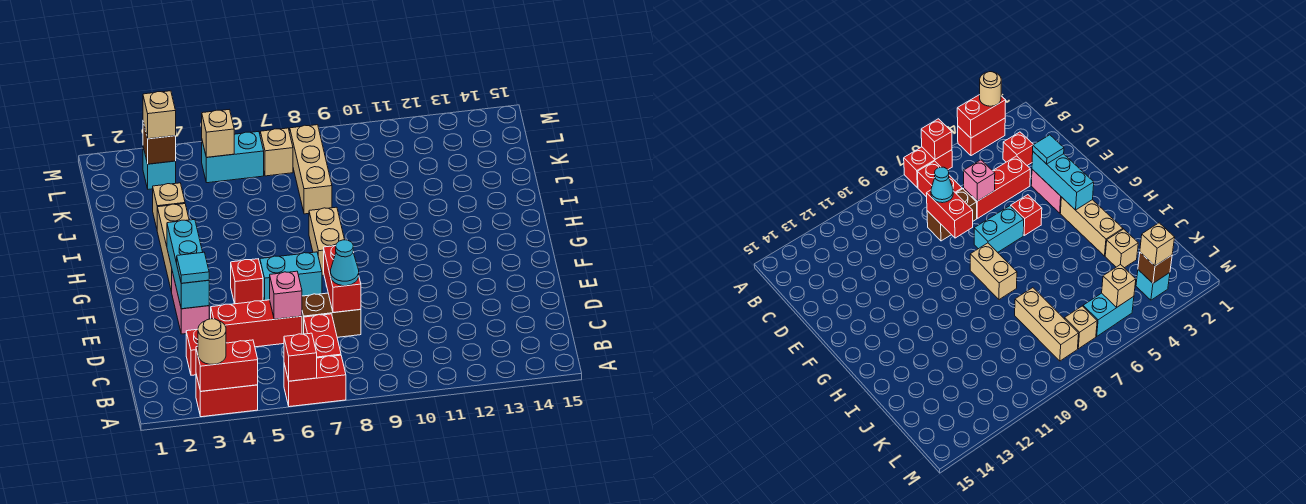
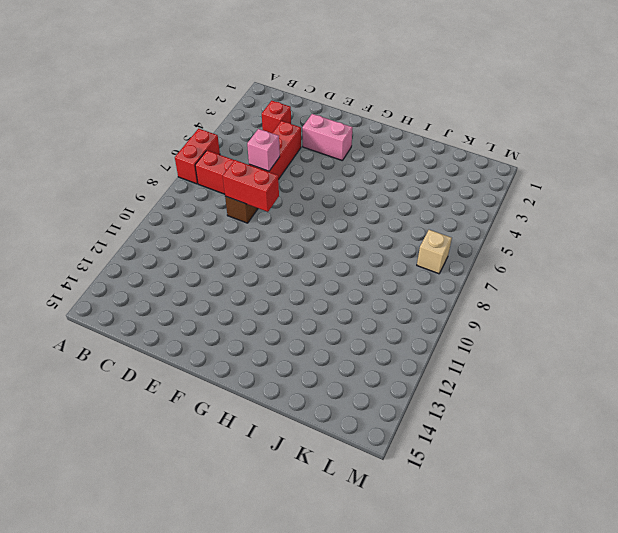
none -> red brick A3:A4 level 1
none -> red brick F5 level 1
none -> cyan brick F6:F7 level 1

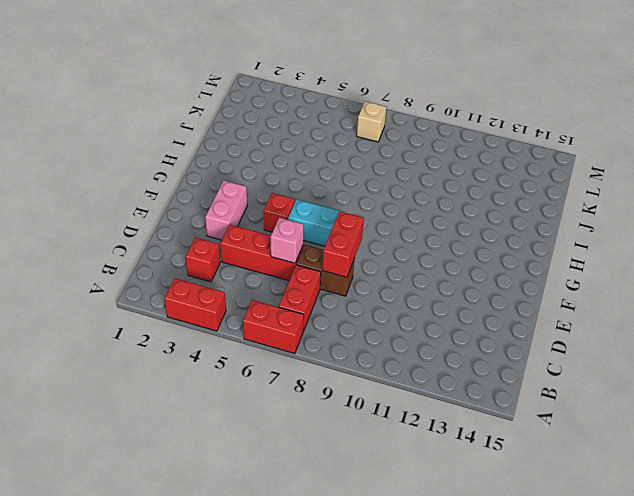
none -> tan brick G3:I3 level 1
none -> tan brick G8:H8 level 1
none -> tan brick J3 level 1

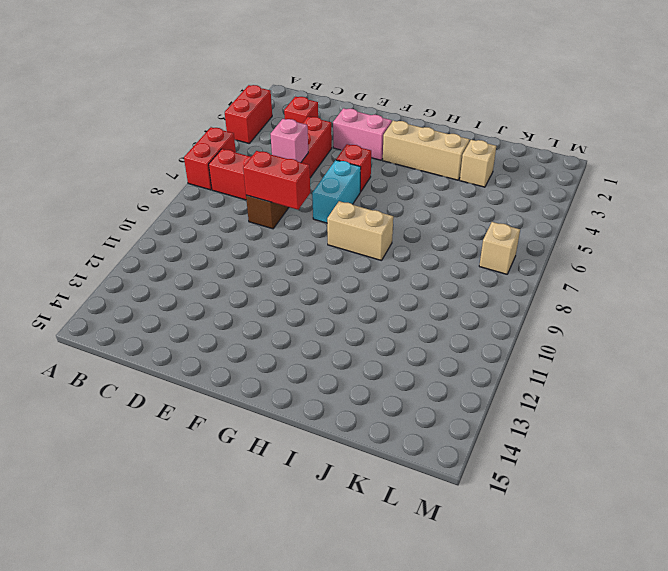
none -> tan brick J8:L8 level 1
none -> cyan brick L3 level 1
none -> cyan brick L5:L6 level 1

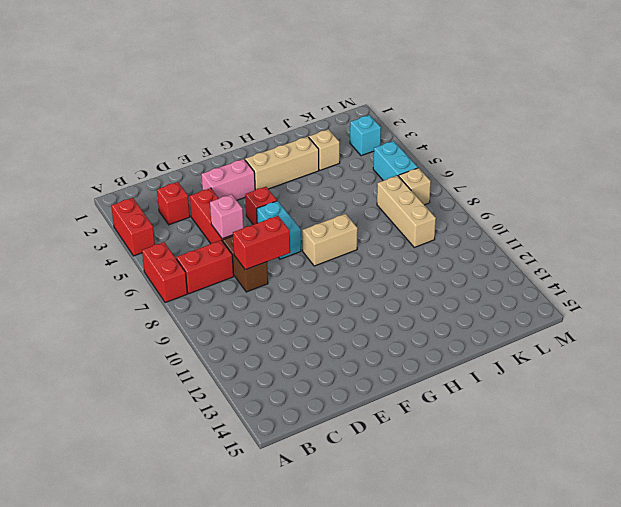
tan brick K7:K9 level 1 -> tan brick J8:L8 level 1
none -> red brick A3:A4 level 2
none -> red brick A6 level 2
none -> cyan brick E3:G3 level 2

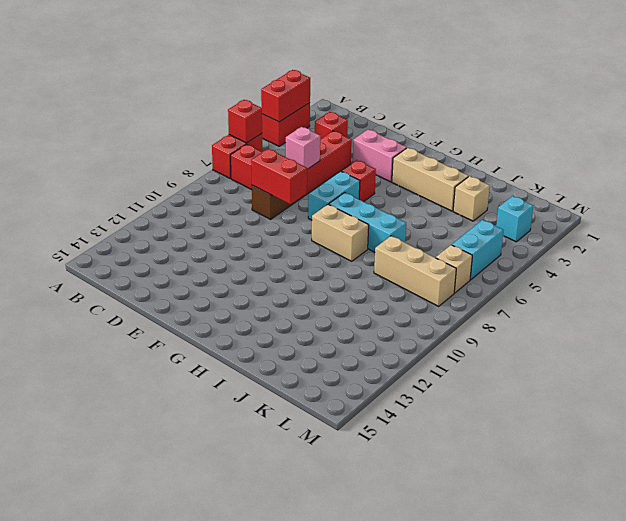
cyan brick G7:I7 level 1 -> cyan brick E3:G3 level 2
none -> brown brick L3 level 2
none -> tan brick L5 level 2
none -> tan round brick A3 level 3

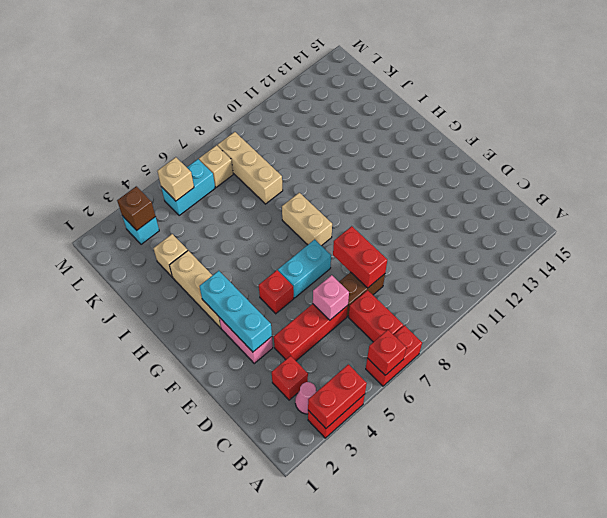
pink cone B3 level 1 -> none
none -> tan round brick A3 level 3
none -> cyan cone D8 level 3
none -> cyan tile E3 level 3

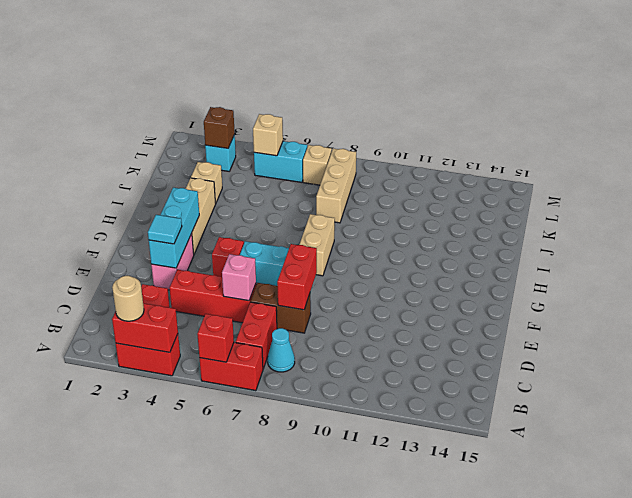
cyan cone B8 level 1 -> cyan cone D8 level 3
none -> tan brick L3 level 3

